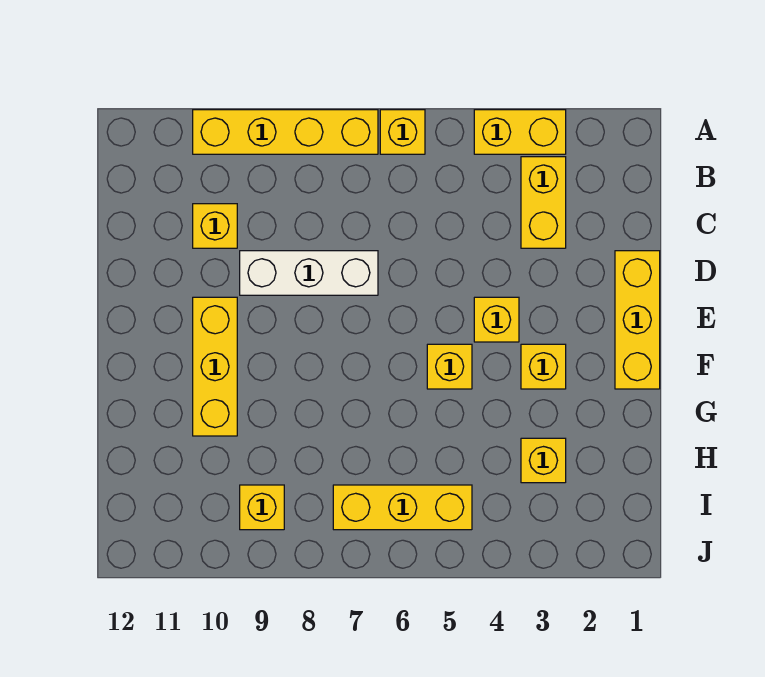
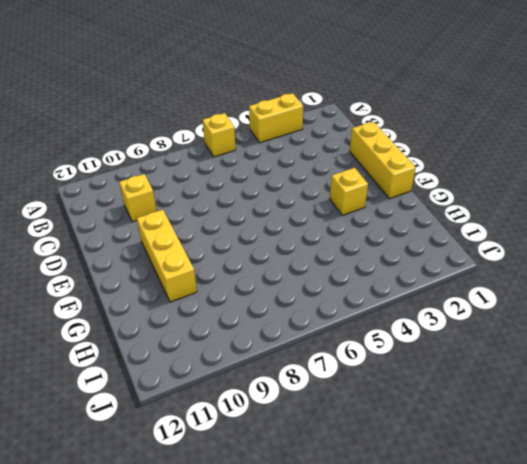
none -> yellow brick A7:A10 level 1
none -> yellow brick B3:C3 level 1
none -> white brick D7:D9 level 1

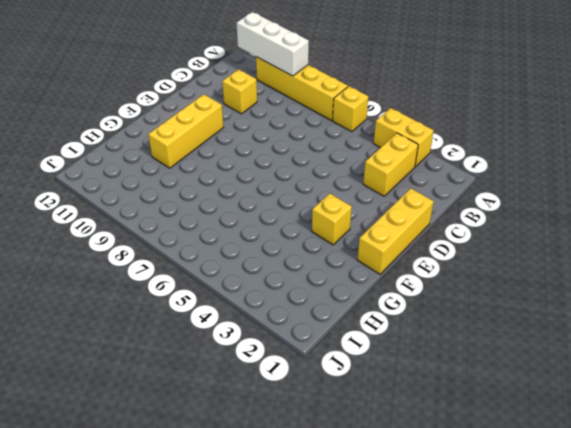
white brick A9:A11 level 2 -> white brick D7:D9 level 1
none -> yellow brick E4 level 1
none -> yellow brick F5 level 1
none -> yellow brick H3 level 1

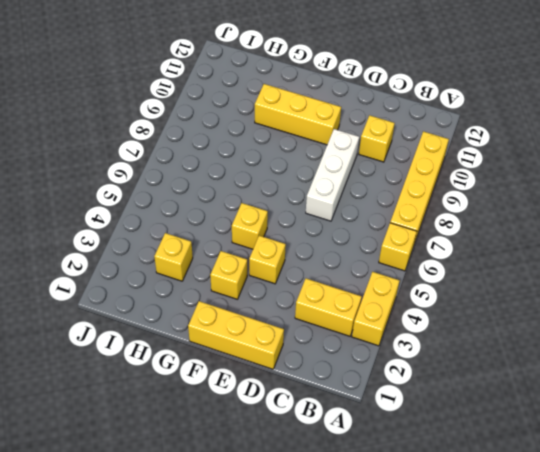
none -> yellow brick I5:I7 level 1
none -> yellow brick I9 level 1

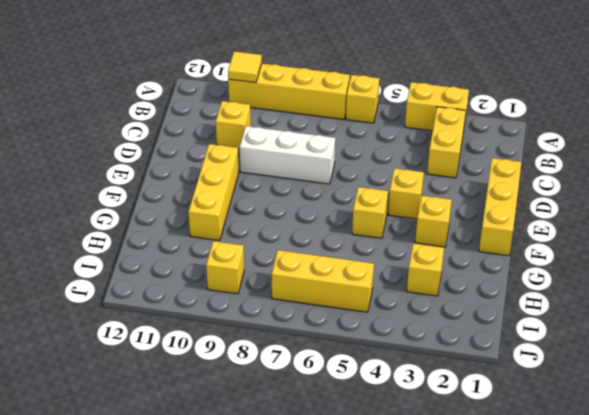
yellow tile A10 level 2 -> none

